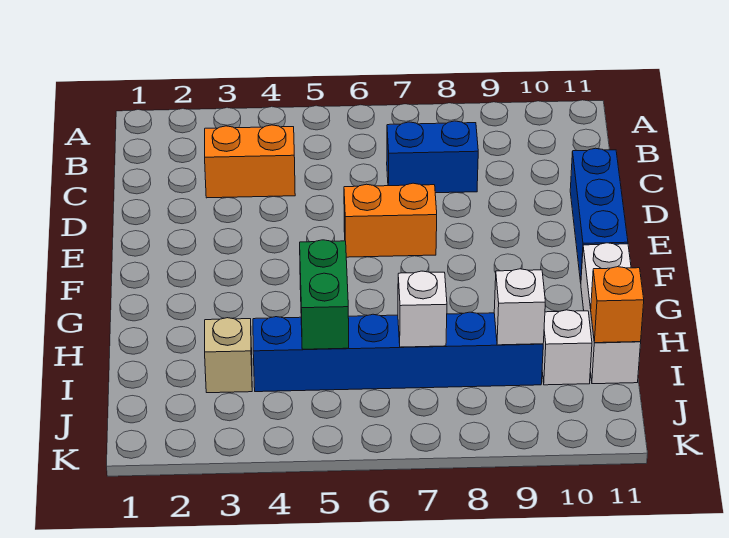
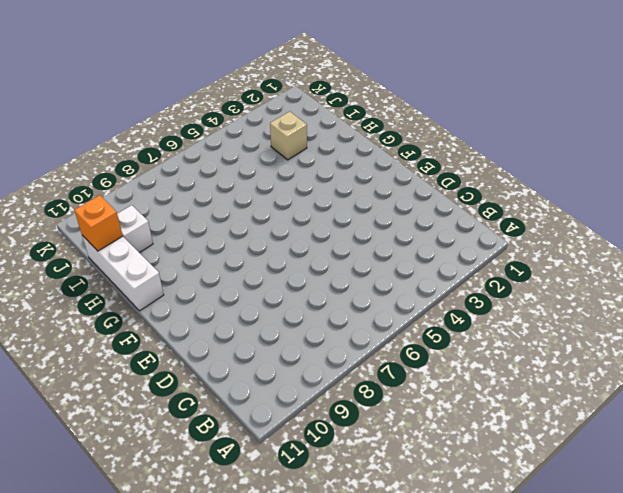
none -> orange brick C3:C4 level 1
none -> blue brick C7:C8 level 1
none -> blue brick D11:F11 level 1

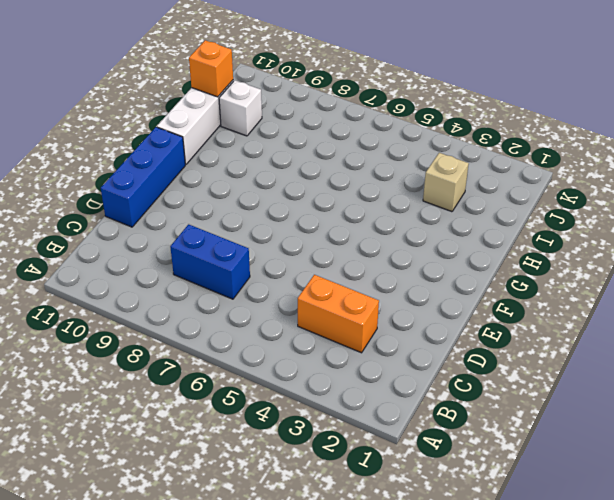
none -> orange brick E6:E7 level 1
none -> blue brick I4:I9 level 1
none -> green brick H5:I5 level 2

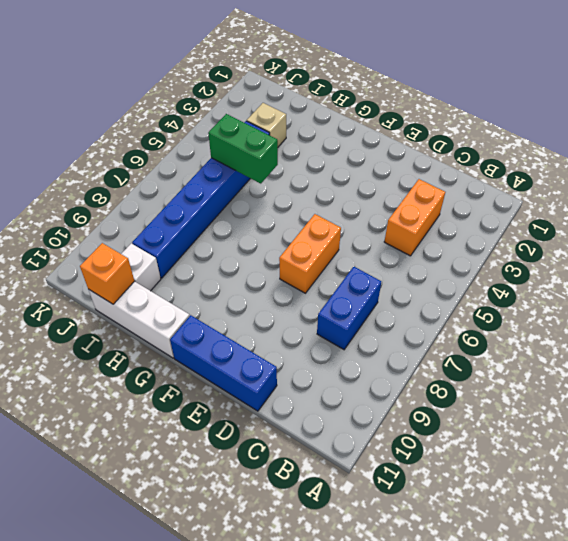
none -> white brick I7 level 2
none -> white brick I9 level 2

